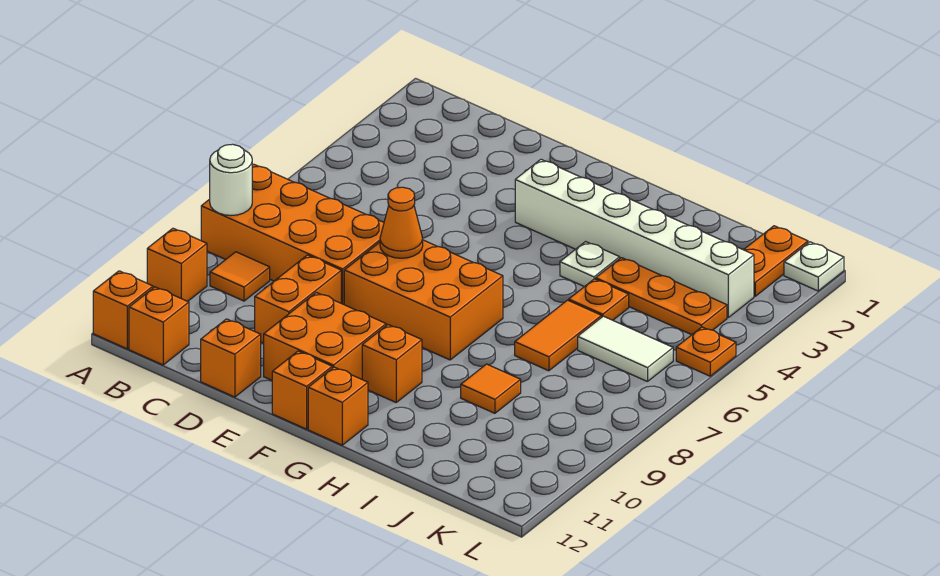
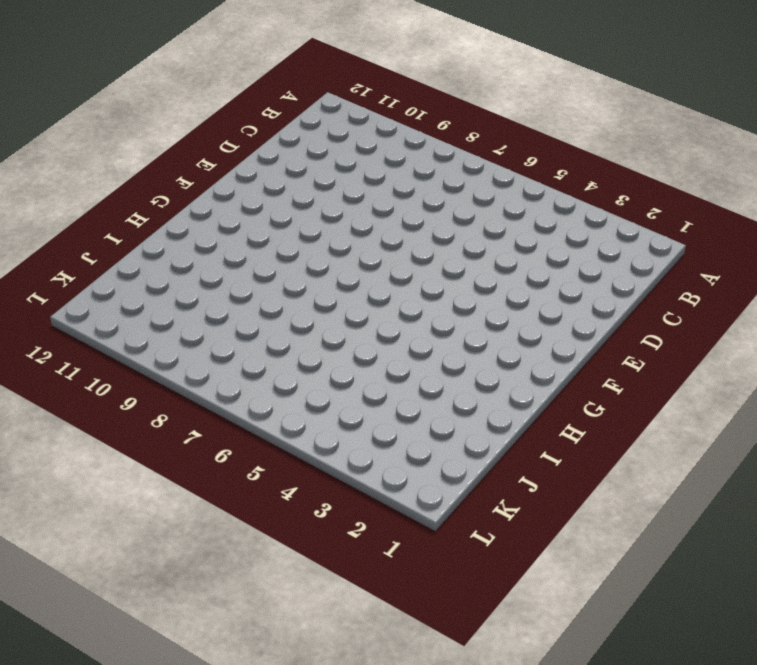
none -> orange brick A7:D8 level 1
none -> orange brick A10 level 1
none -> orange brick A12 level 1

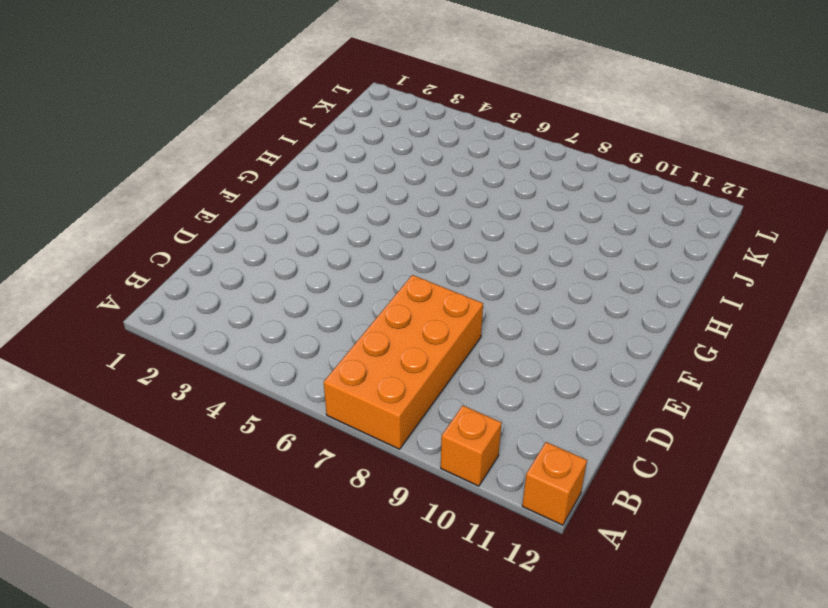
none -> orange tile B9 level 1
none -> orange brick B12 level 1
none -> orange brick D9:D10 level 1

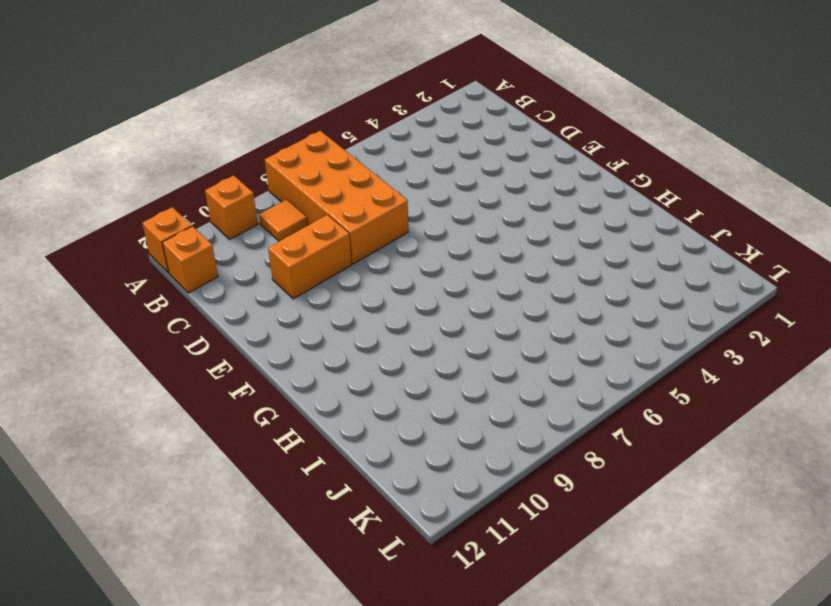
none -> orange brick D12 level 1
none -> orange brick E7:G8 level 1
none -> orange brick E10:F11 level 1

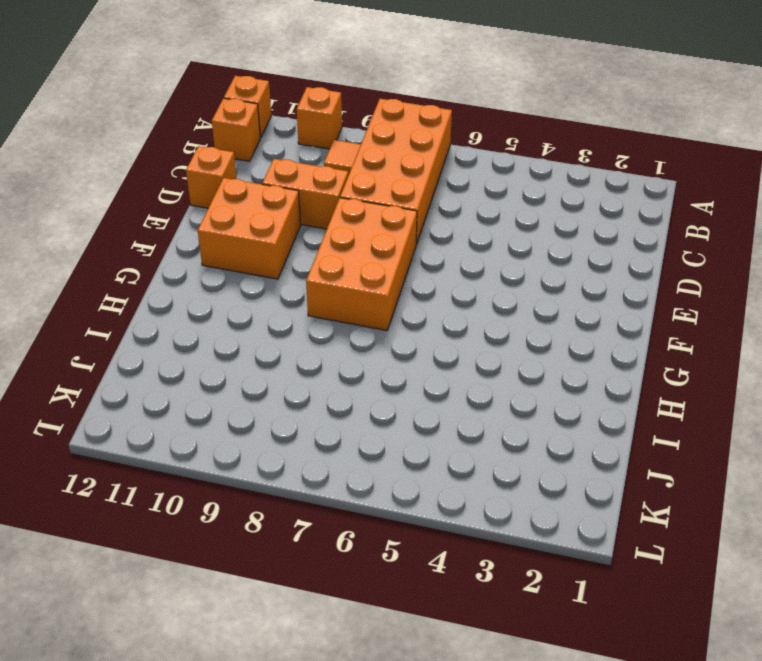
none -> white brick F3:K3 level 1
none -> orange brick F12 level 1
none -> orange brick G10 level 1

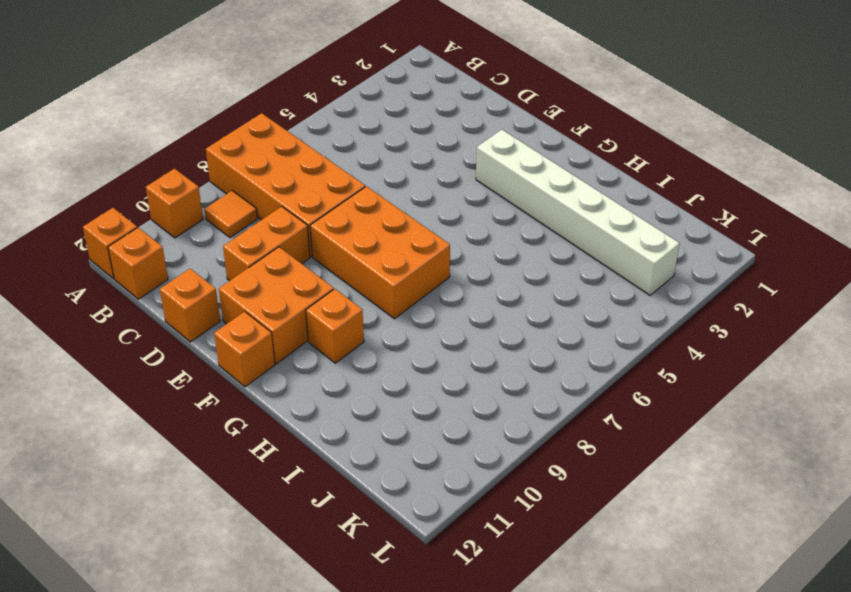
none -> orange brick G12 level 1
none -> white plate H4 level 1
none -> orange plate I4:K4 level 1

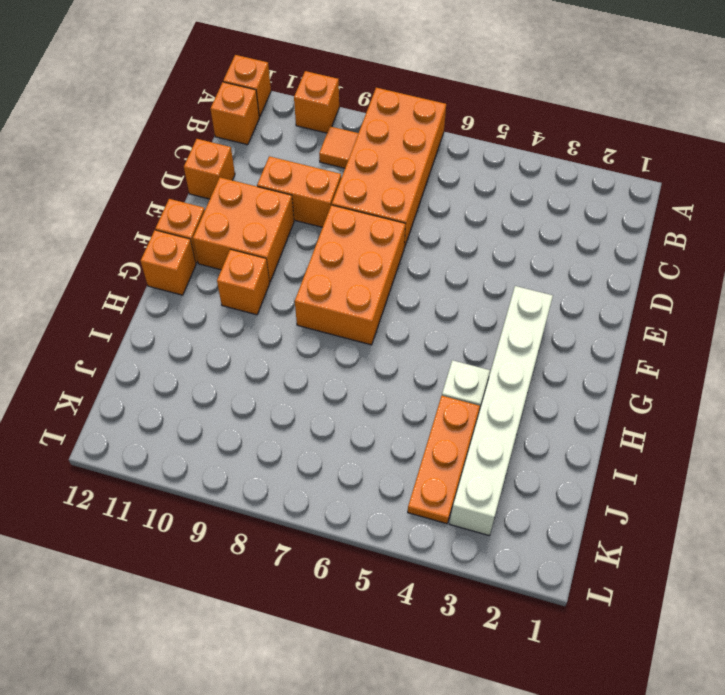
none -> orange plate I5 level 1
none -> orange tile I6:I7 level 1
none -> orange tile I9 level 1

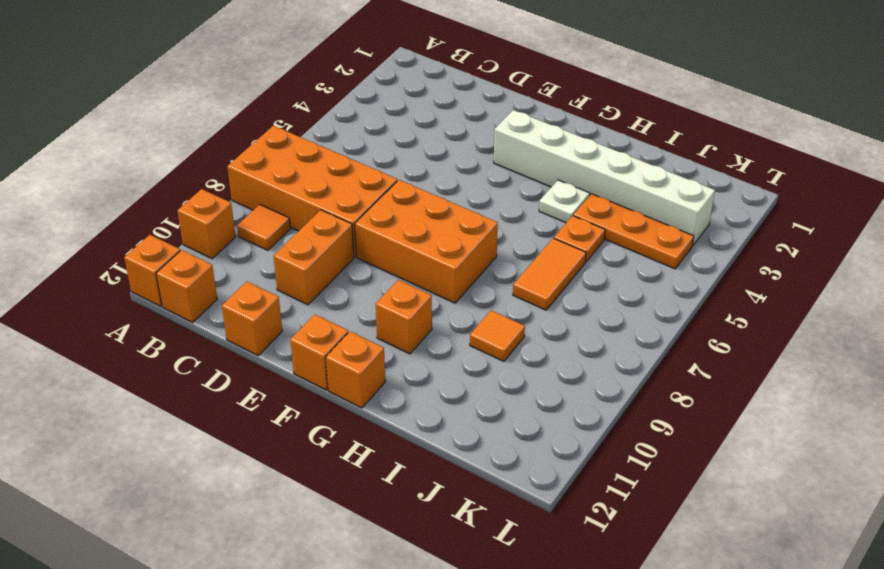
none -> orange brick E10:F11 level 1
none -> white tile J6:K6 level 1
none -> orange plate K1:K2 level 1

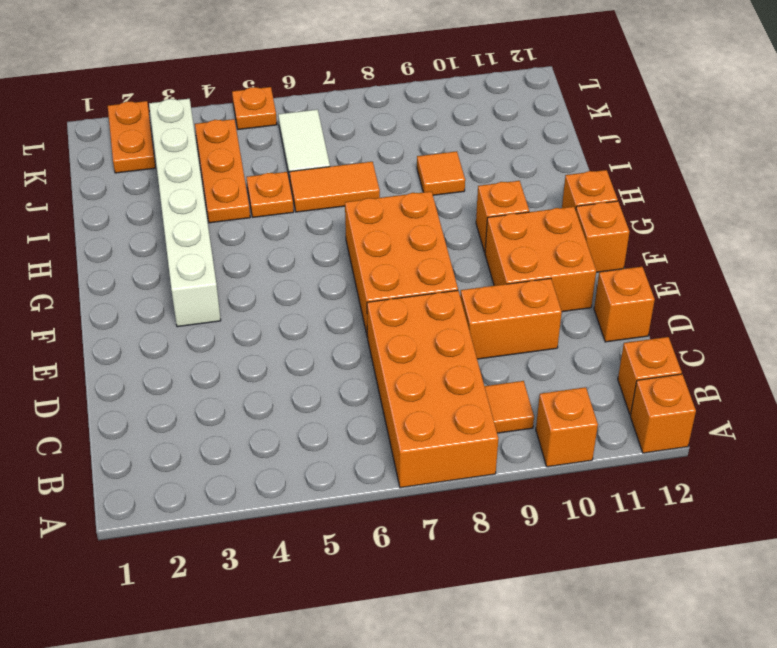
orange plate K2:L2 level 1 -> orange plate K1:K2 level 1
none -> white plate H4 level 1
none -> white plate L1 level 1
none -> white round brick A8 level 2

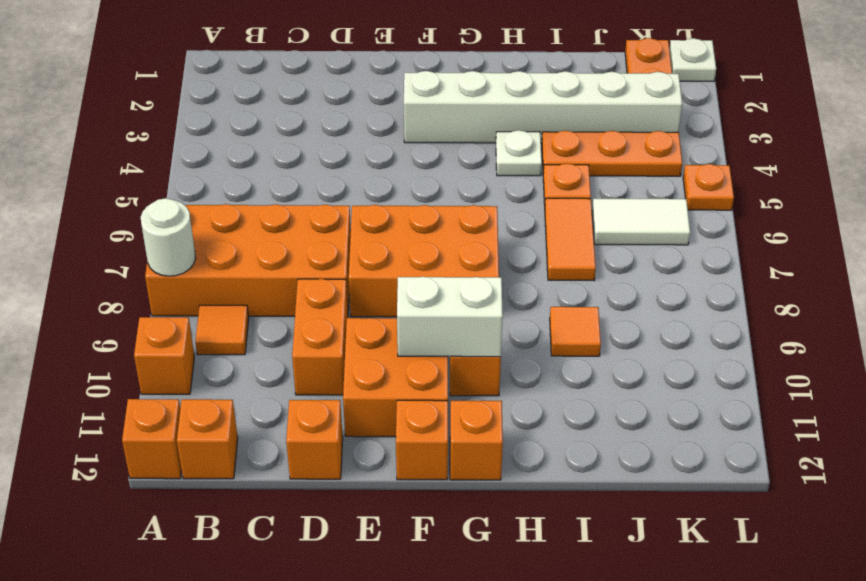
white brick F10:G10 level 2 -> none
none -> orange cone E7 level 2

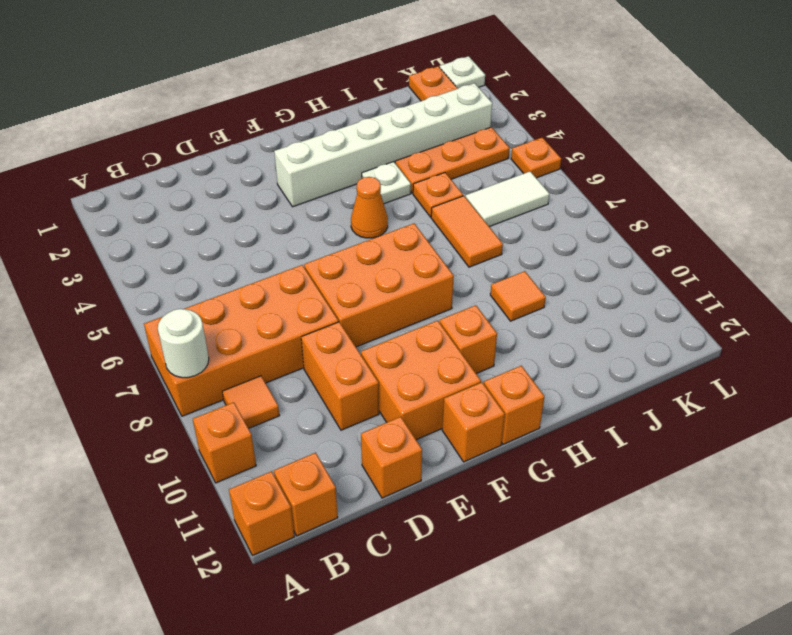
orange cone G5 level 1 -> orange cone E7 level 2

